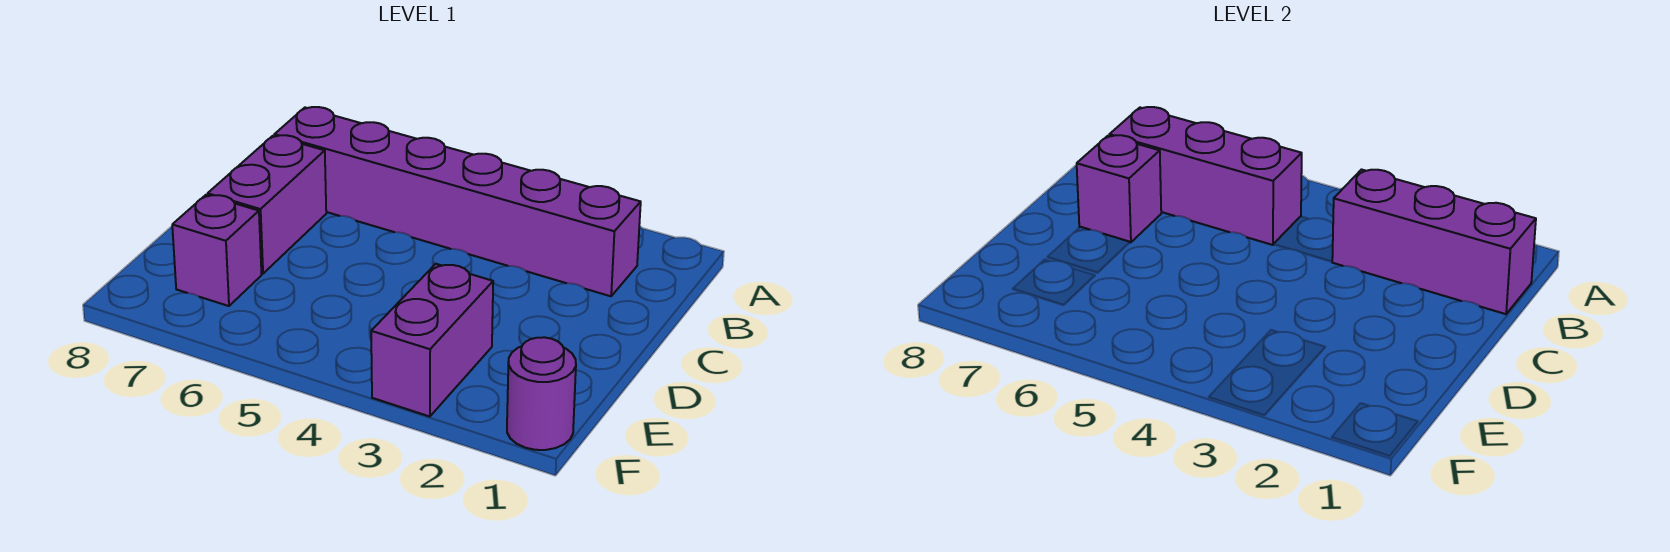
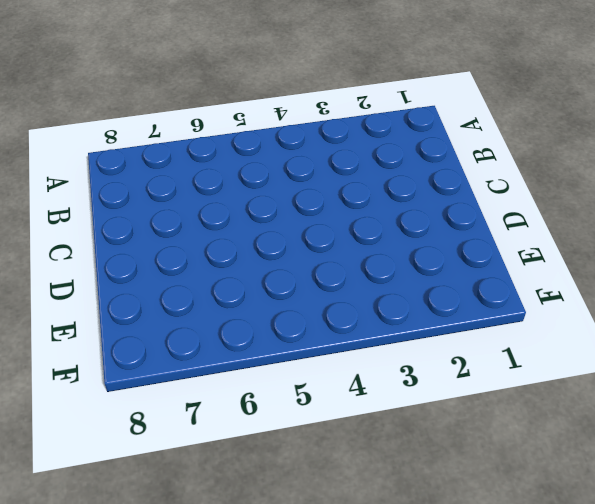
none -> purple brick B2:B7 level 1
none -> purple brick C7:D7 level 1

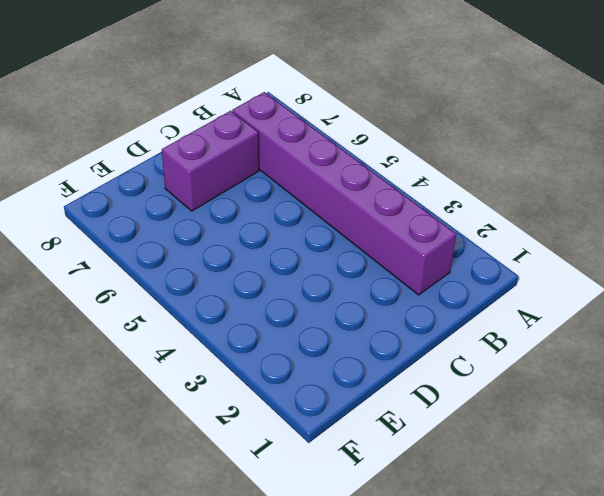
none -> purple brick E3:F3 level 1
none -> purple brick E7 level 1

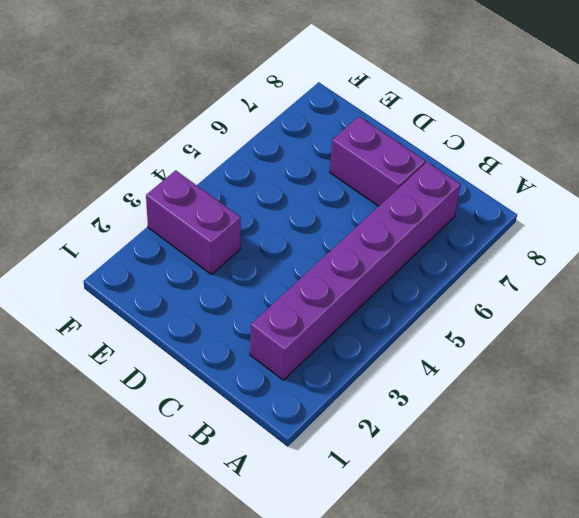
none -> purple brick E7 level 1
none -> purple round brick F1 level 1

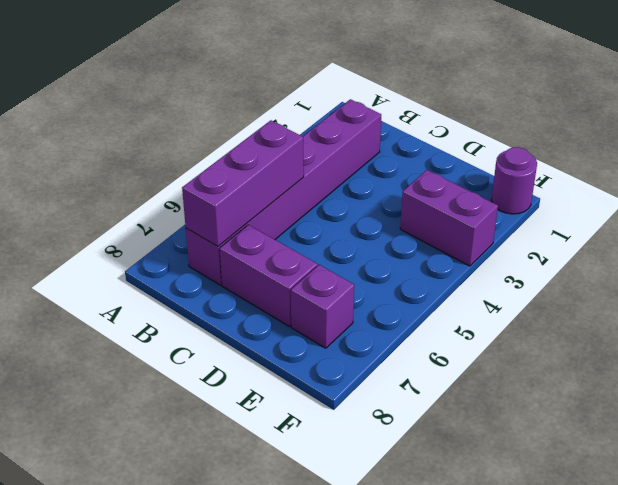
none -> purple brick B1:B3 level 2
none -> purple brick C7 level 2

